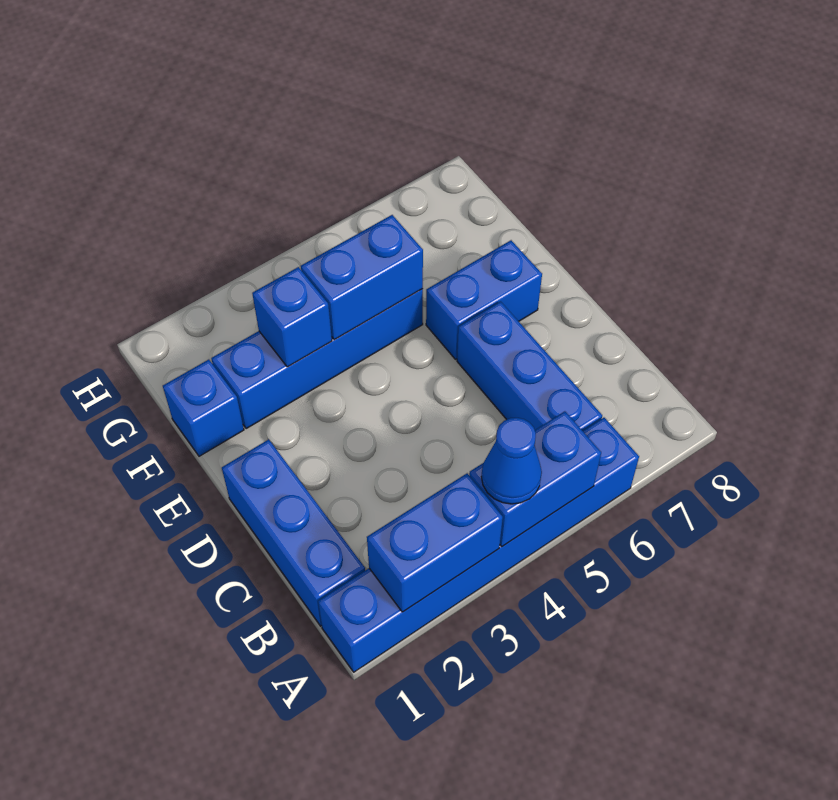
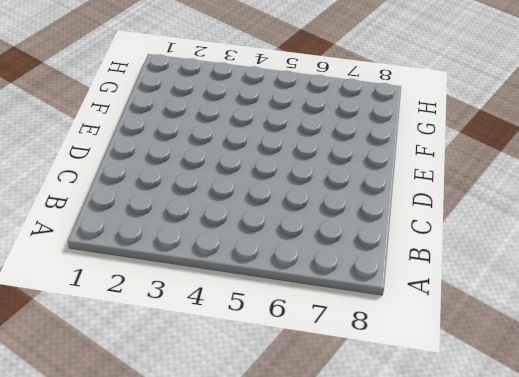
none -> blue brick A1:A6 level 1
none -> blue brick B1:D1 level 1

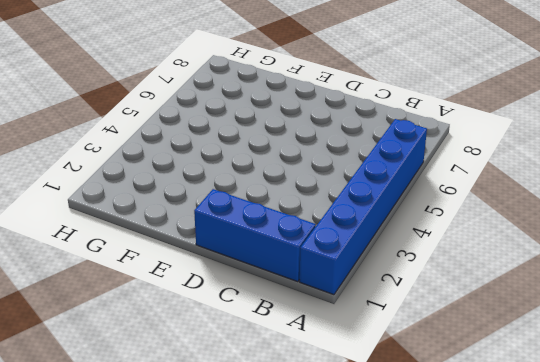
none -> blue brick B6:D6 level 1
none -> blue brick E6:E7 level 1

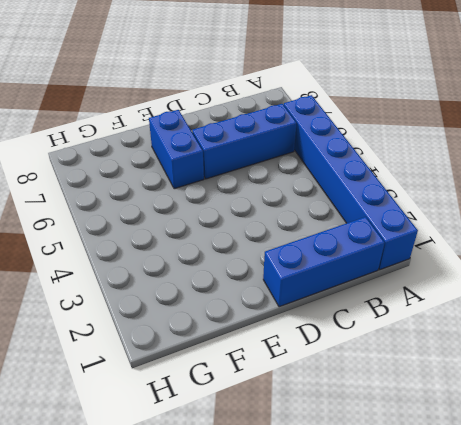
none -> blue brick F1 level 1
none -> blue brick F2:F5 level 1

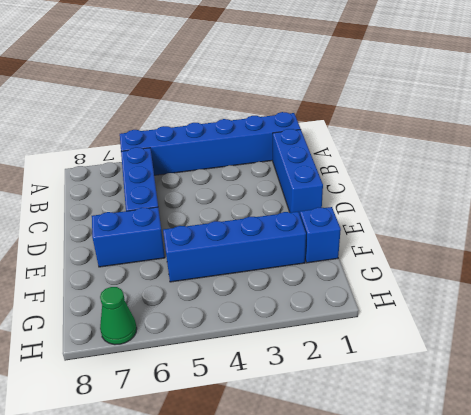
green cone H7 level 1 -> none
none -> blue brick A2:A3 level 2
none -> blue brick A4:A5 level 2

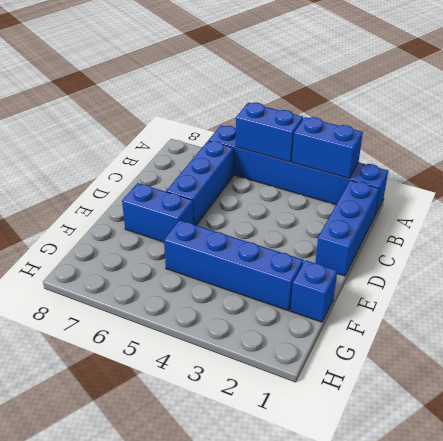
none -> blue brick F3 level 2
none -> blue brick F4:F5 level 2

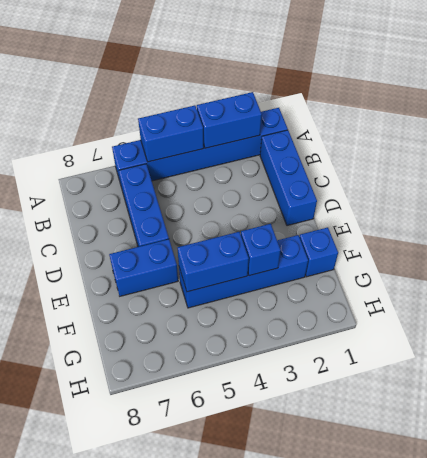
none -> blue cone A4 level 3

